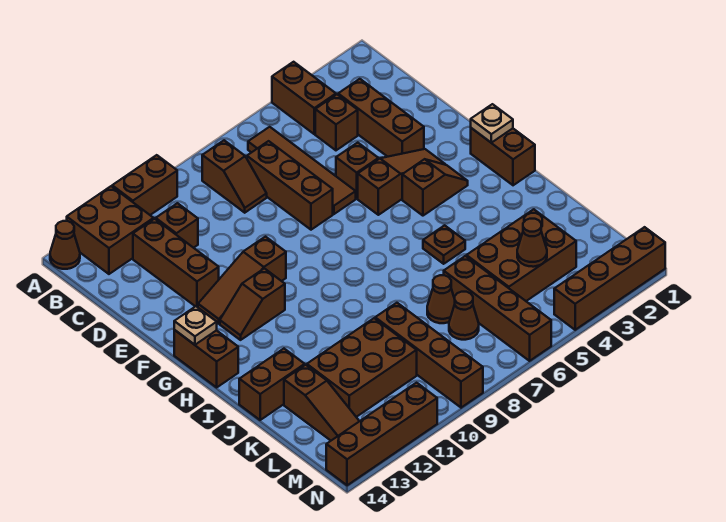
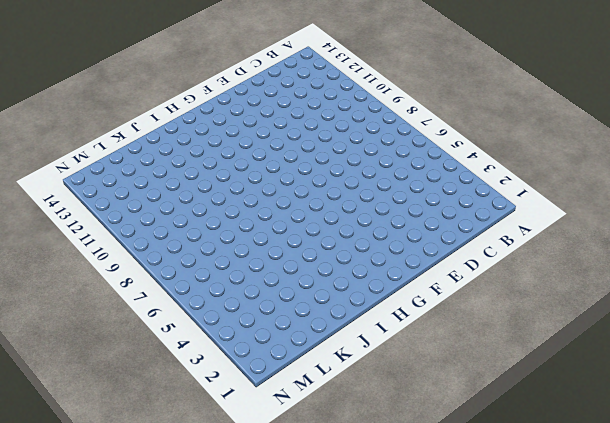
none -> brown brick A4:B4 level 1
none -> brown brick A10:A11 level 1
none -> brown brick A12:B13 level 1
none -> brown cone A14 level 1

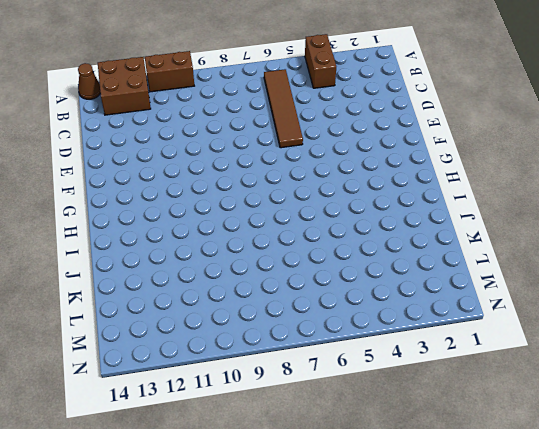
none -> brown slope B8:C8 level 1 top B
none -> brown brick C3:E3 level 1
none -> brown brick C4 level 1
none -> brown brick C7:E7 level 1

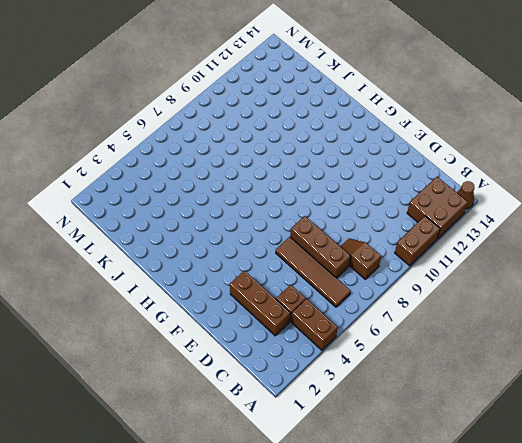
none -> brown brick C11 level 1
none -> brown brick C12:E12 level 1
none -> brown brick E5 level 1
none -> brown slope F3:F5 level 1 top 5

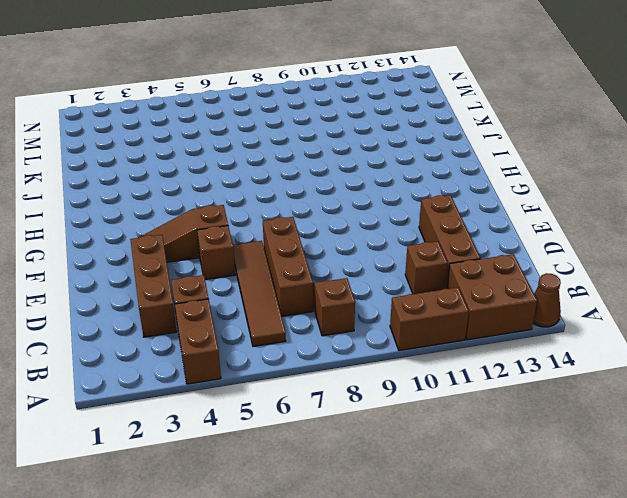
none -> brown slope F10:F12 level 1 top 10
none -> brown brick G1:H1 level 1
none -> brown slope G3:G4 level 1 top 4
none -> brown slope G11:G12 level 1 top 11

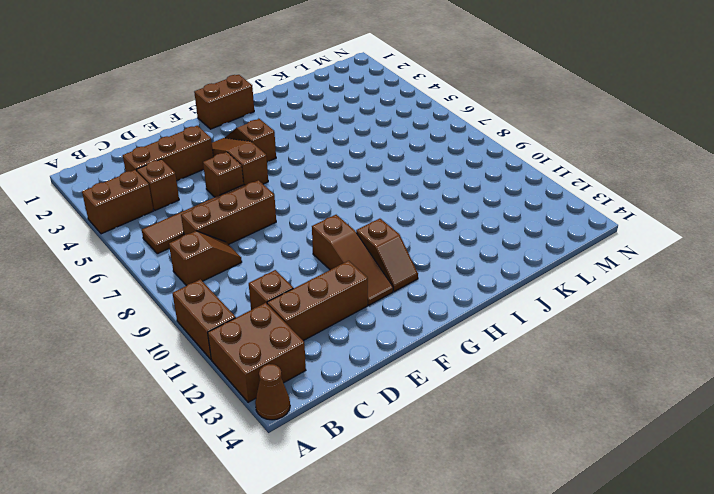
none -> brown brick G14:H14 level 1
none -> brown plate I5 level 1
none -> brown brick J13:J14 level 1
none -> brown brick K3:L5 level 1

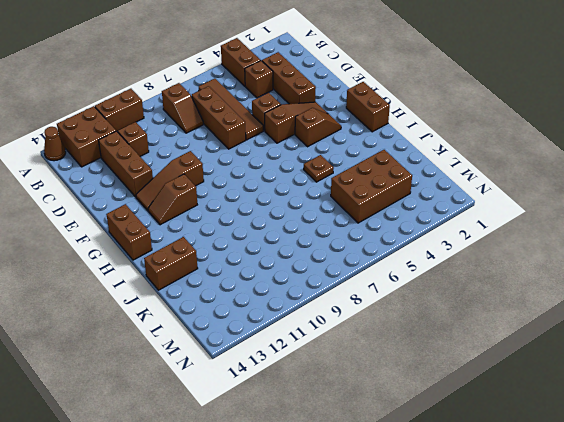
none -> brown brick K6:N6 level 1
none -> brown cone K7 level 1
none -> brown brick K9:N9 level 1
none -> brown brick K10:L12 level 1

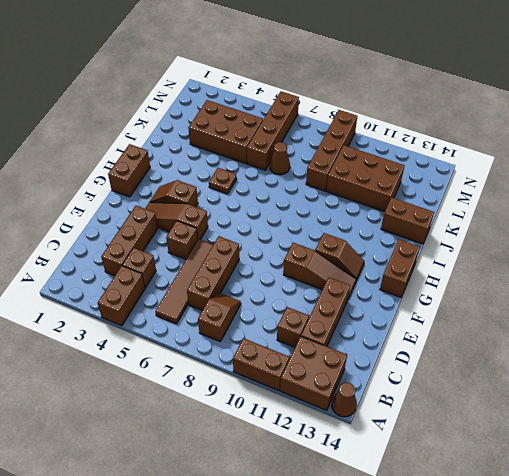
none -> brown slope K13:M13 level 1 top K
none -> brown cone L7 level 1
none -> brown brick N1:N4 level 1
none -> brown brick N11:N14 level 1

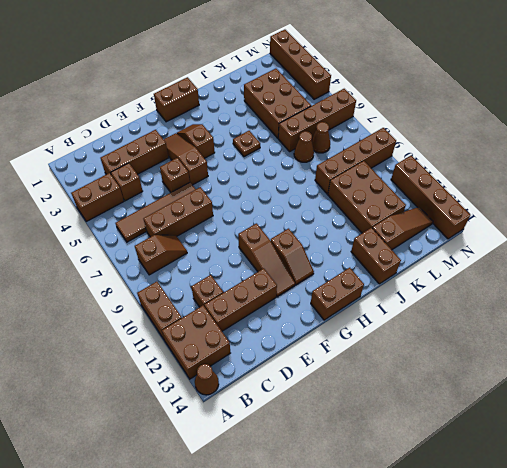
none -> tan plate G1 level 2
none -> tan plate G14 level 2
none -> brown cone L4 level 2

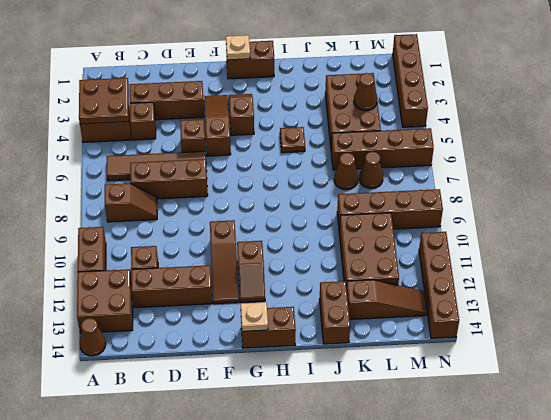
brown plate A3:B4 level 2 -> none

